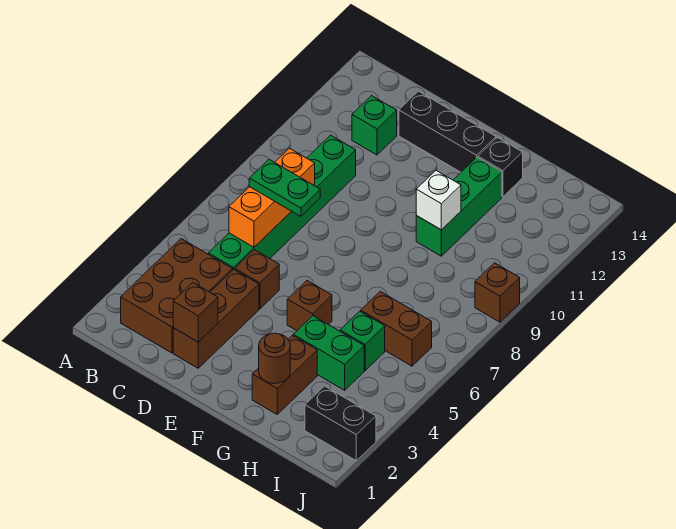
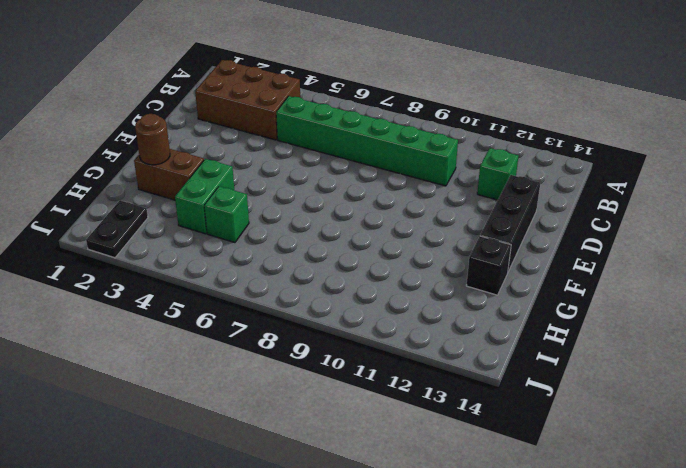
black plate I2:J2 level 1 -> black brick I2:J2 level 1
none -> brown brick D2:D4 level 1
none -> brown brick D5 level 1
none -> brown brick F5 level 1

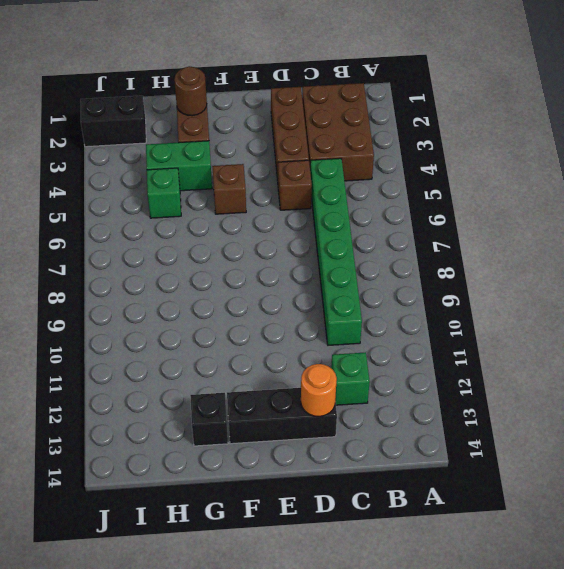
orange round brick D13 level 2 -> none
none -> green brick G10:G12 level 1
none -> brown brick H6:I6 level 1
none -> brown brick J9 level 1

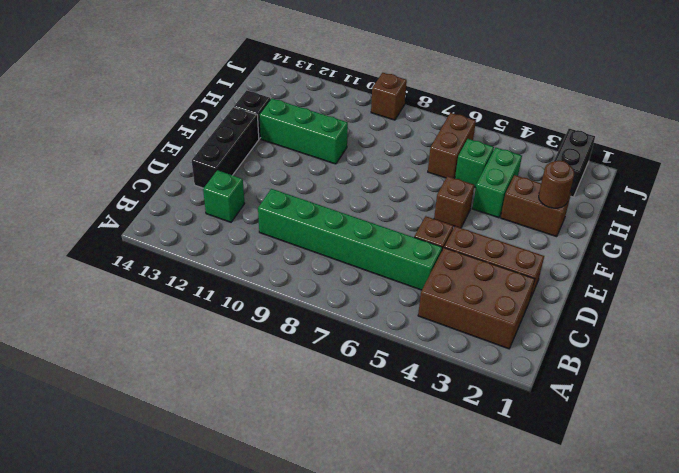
none -> orange brick C6:C8 level 2
none -> brown brick D2 level 2
none -> white brick G10 level 2

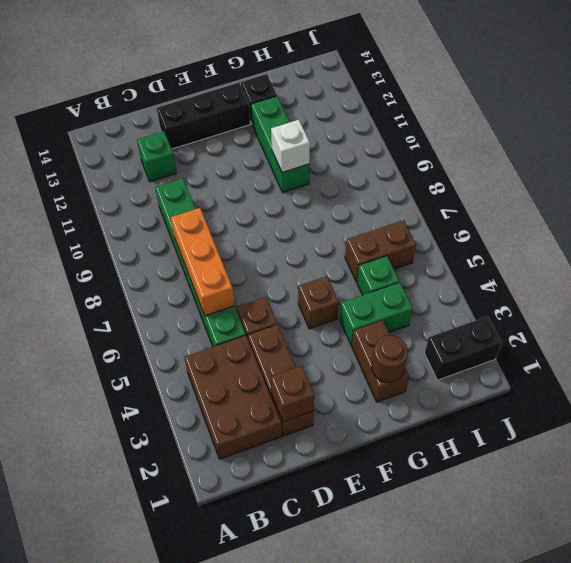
none -> brown brick J9 level 1
none -> green plate C7:D7 level 3

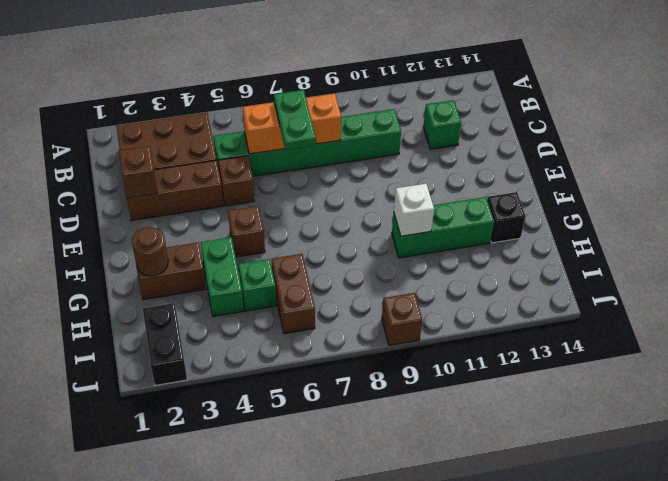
none -> black brick D13:F13 level 1

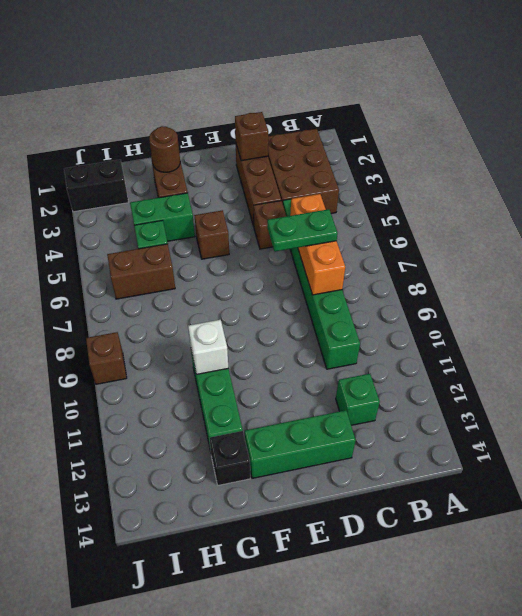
green brick D13:F13 level 1 -> black brick D13:F13 level 1

